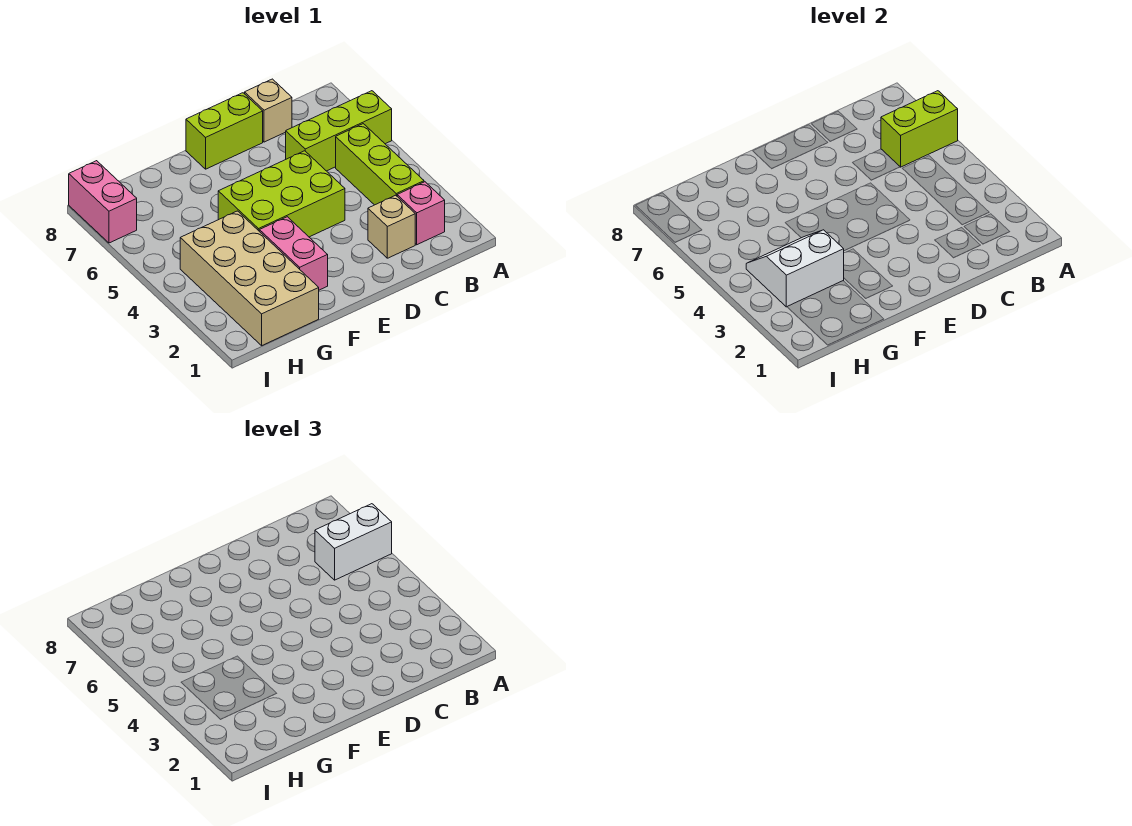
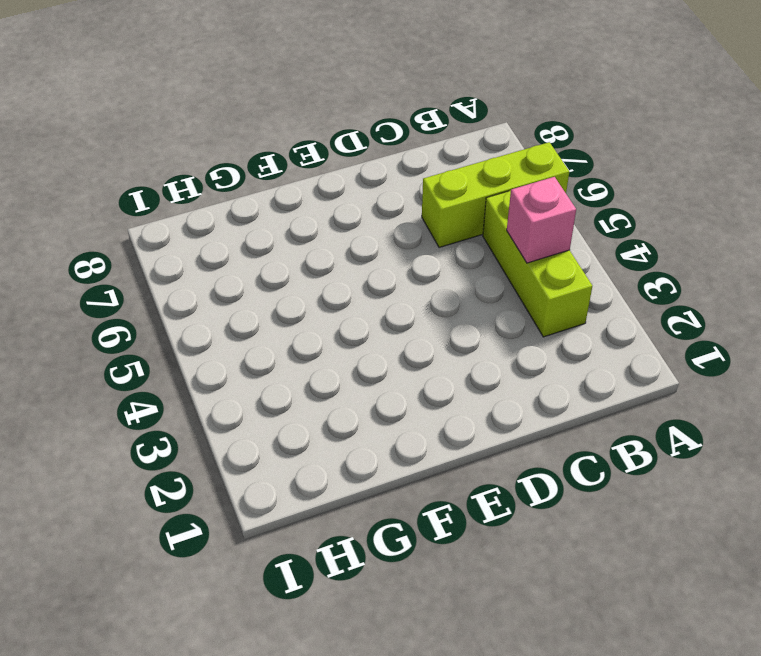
pink brick B4 level 2 -> pink brick B2 level 1
none -> tan brick C2 level 1
none -> tan brick C8 level 1
none -> lime brick D4:F5 level 1

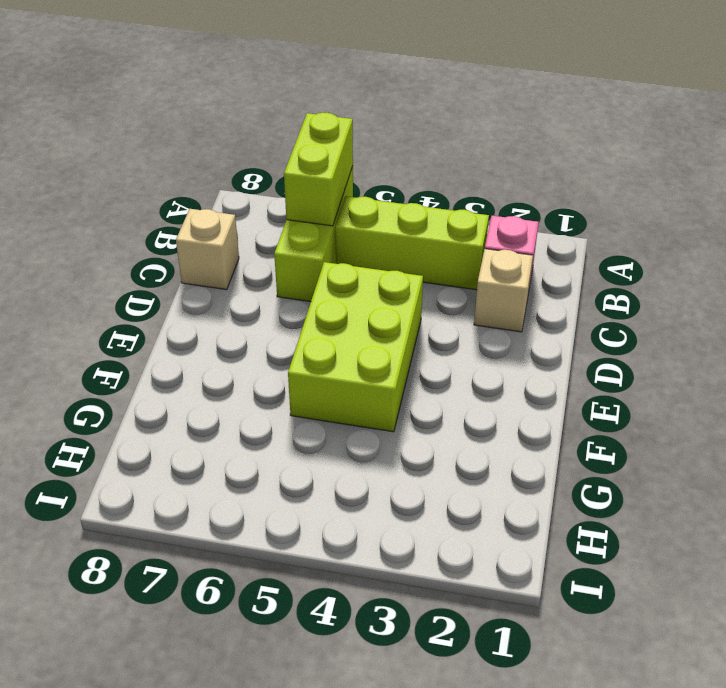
none -> lime brick D8:E8 level 1
none -> pink brick F2:F3 level 1
none -> tan brick G1:H4 level 1

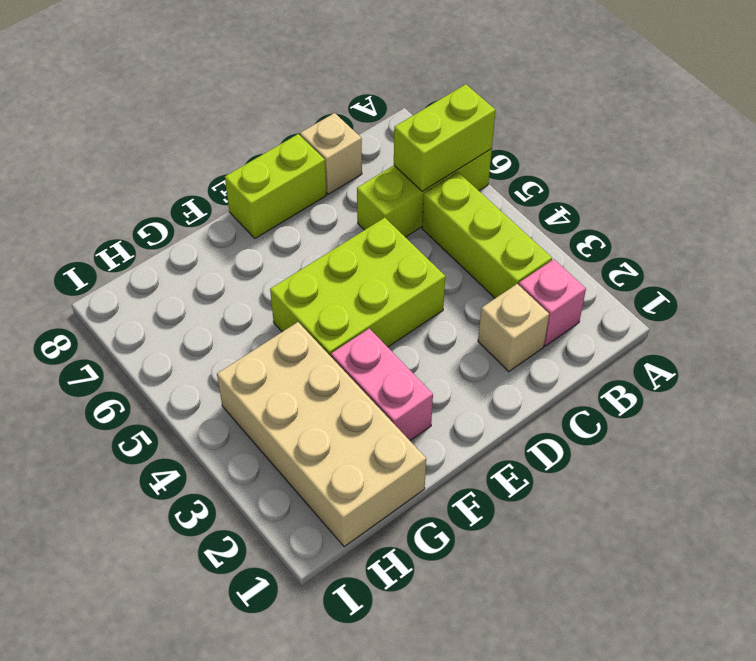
none -> pink brick I7:I8 level 1
none -> white slope G3:H4 level 2 top 3
none -> white brick A6:B6 level 3

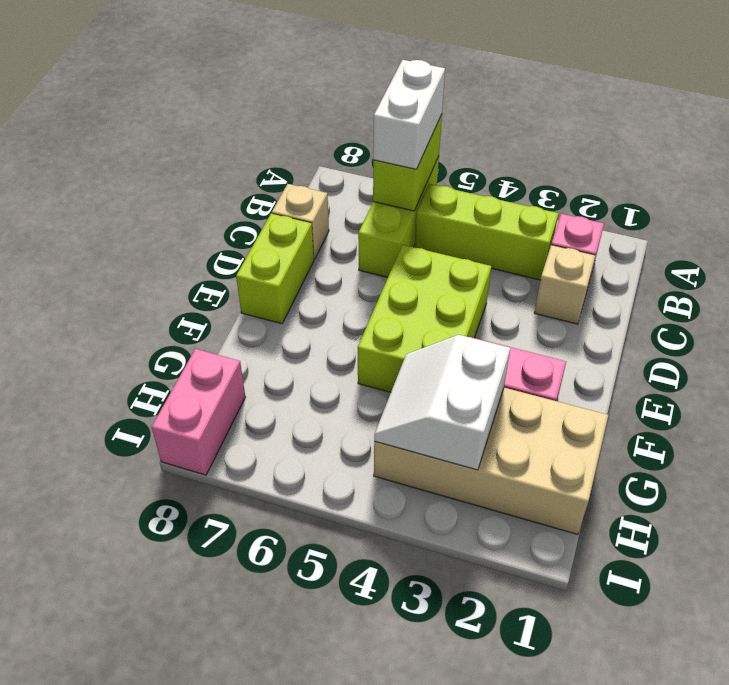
pink brick H8:I8 level 1 -> pink brick I7:I8 level 1

